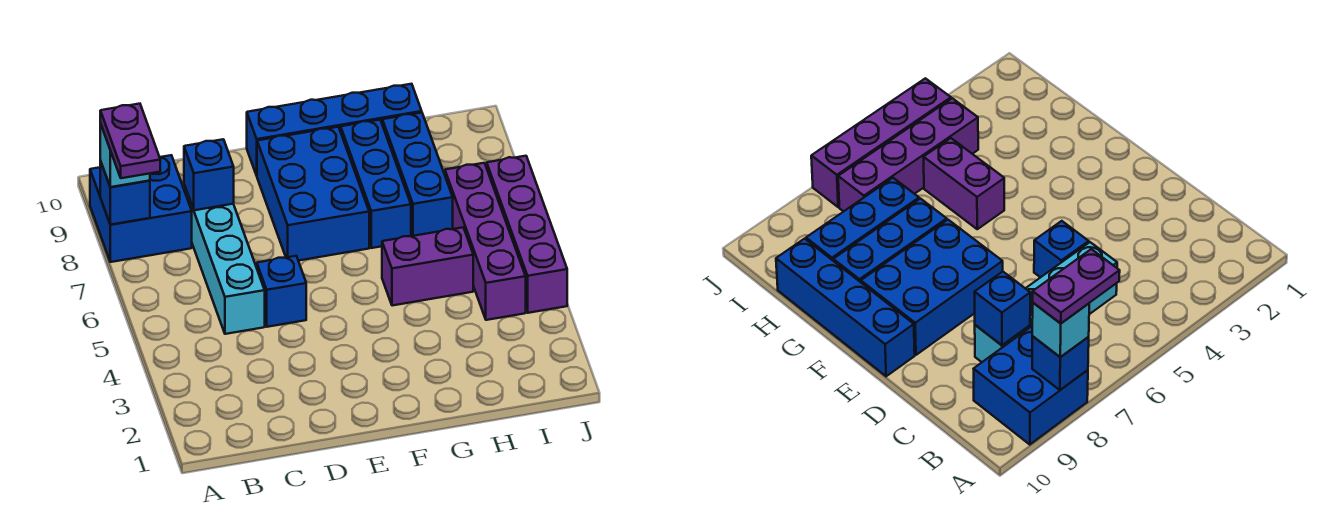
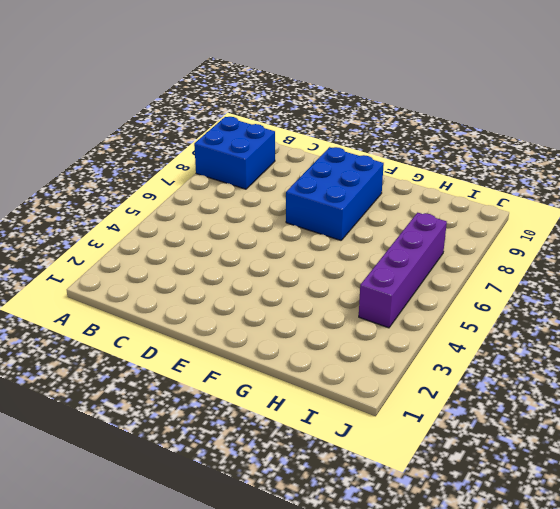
none -> cyan brick C5:C8 level 1
none -> blue brick D5 level 1
none -> blue brick E10:H10 level 1

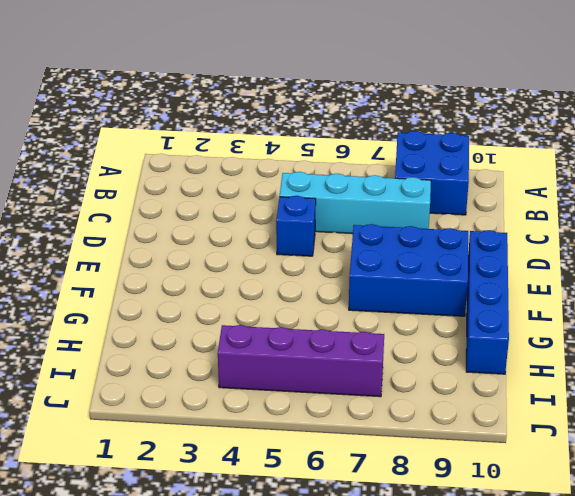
none -> purple brick G5:H5 level 1
none -> blue brick G7:G9 level 1
none -> blue brick H7:H9 level 1

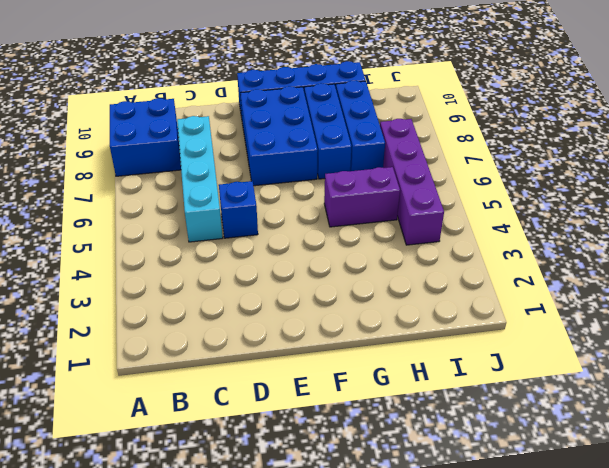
none -> purple brick J4:J7 level 1
none -> blue brick A8 level 2
none -> blue brick C8 level 2

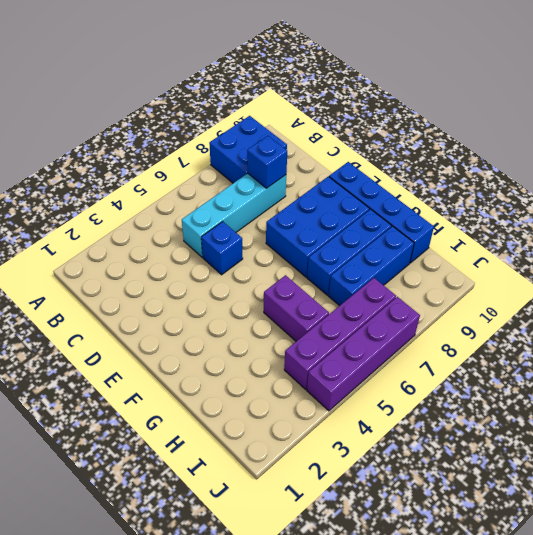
none -> blue brick A8 level 2
none -> cyan brick A8 level 3
none -> purple plate A7:A8 level 4

